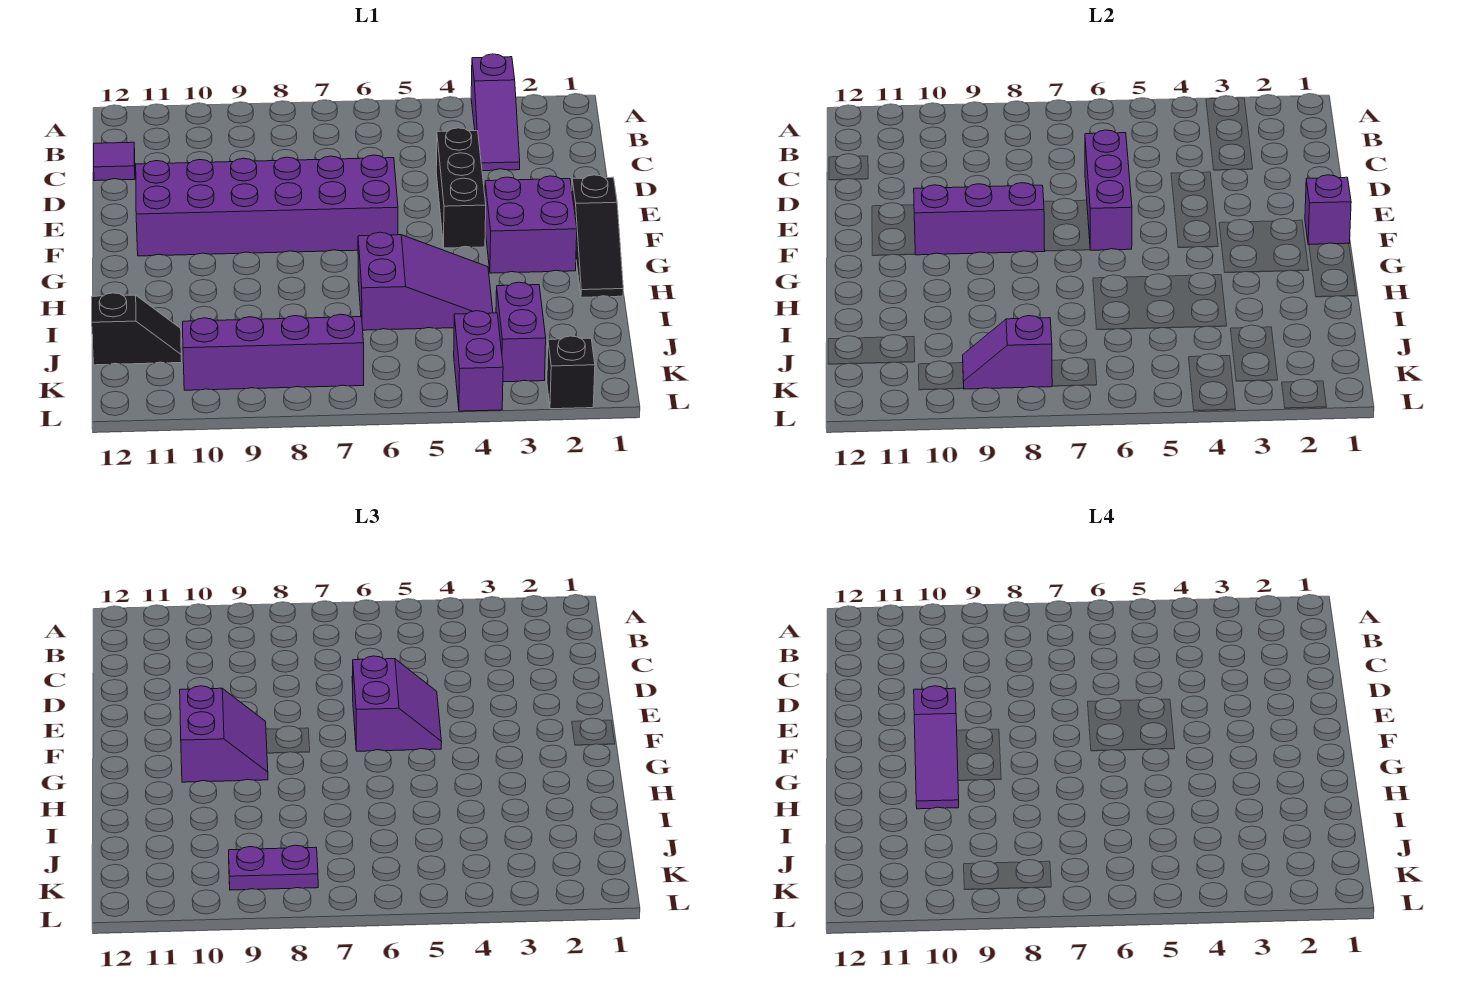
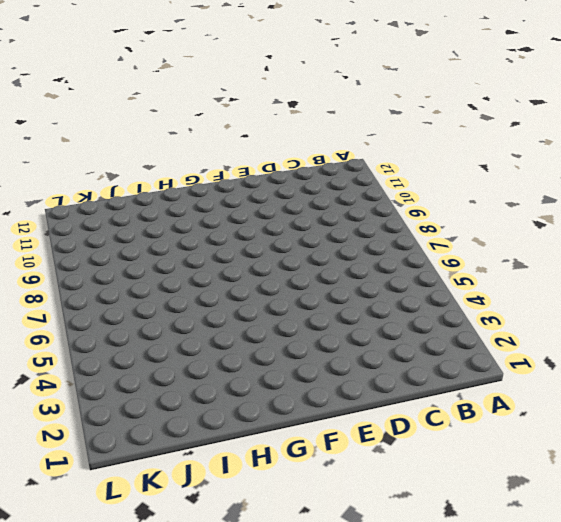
none -> purple slope A3:C3 level 1 top A
none -> purple tile C12 level 1
none -> black brick D4:F4 level 1

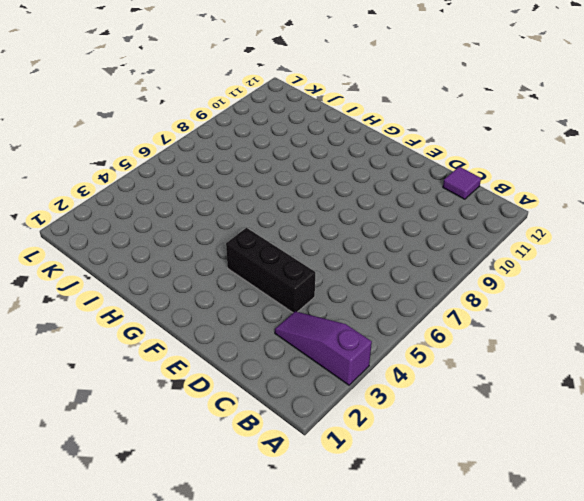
none -> purple brick E6:F11 level 1
none -> black slope F1:H1 level 1 top F
none -> purple brick F2:G3 level 1

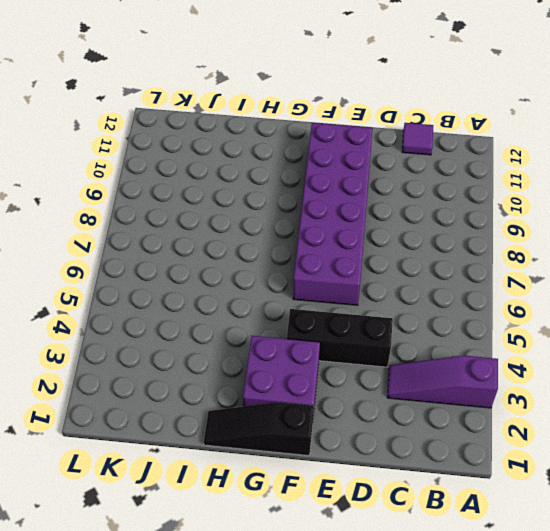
none -> purple slope H4:I6 level 1 top 6
none -> purple brick J3:K3 level 1
none -> black slope J11:J12 level 1 top 12

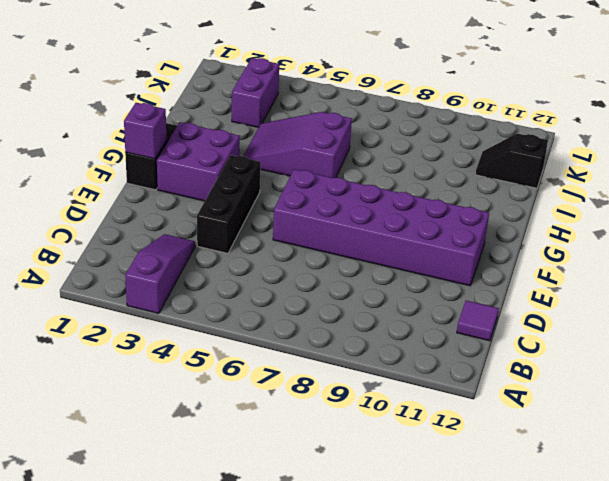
none -> purple brick K4:L4 level 1
none -> purple brick K7:K10 level 1
none -> black brick L2 level 1

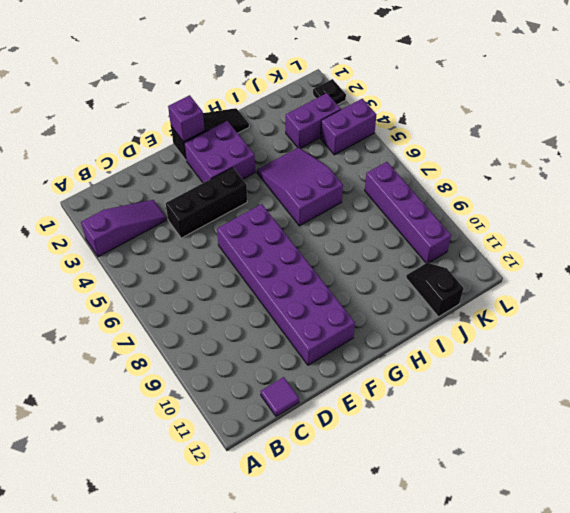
black plate L2 level 1 -> black brick L2 level 1
none -> purple brick D6:F6 level 2
none -> purple brick F8:F10 level 2
none -> purple slope K8:K9 level 2 top 8

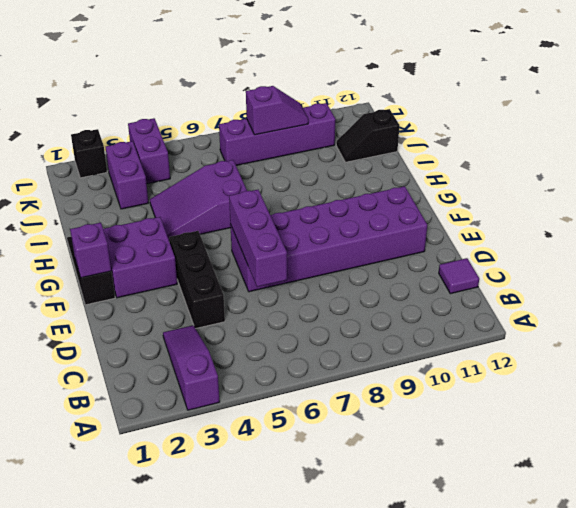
none -> purple brick F8:F10 level 2
none -> purple slope E5:F6 level 3 top 6
none -> purple slope F9:G10 level 3 top 10

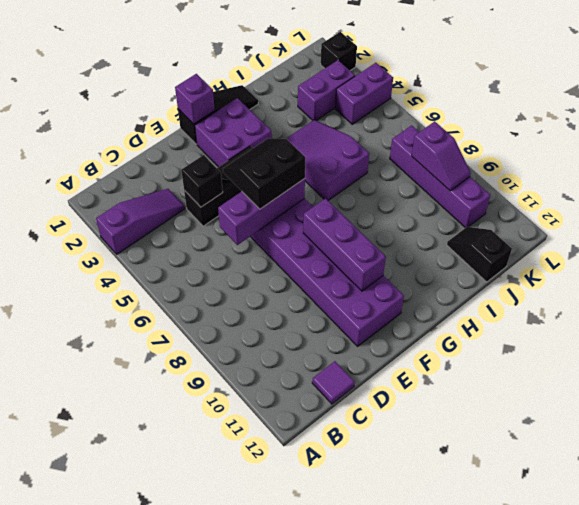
black brick D4 level 2 -> none
black slope E5:F6 level 3 top 6 -> purple slope E5:F6 level 3 top 6
none -> purple slope F9:G10 level 3 top 10
none -> purple plate K8:K9 level 3
none -> purple slope F10:H10 level 4 top F

